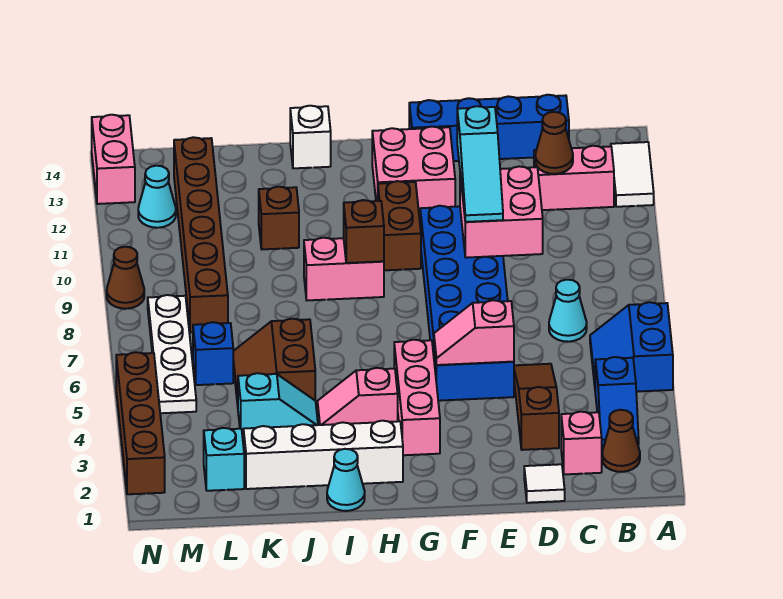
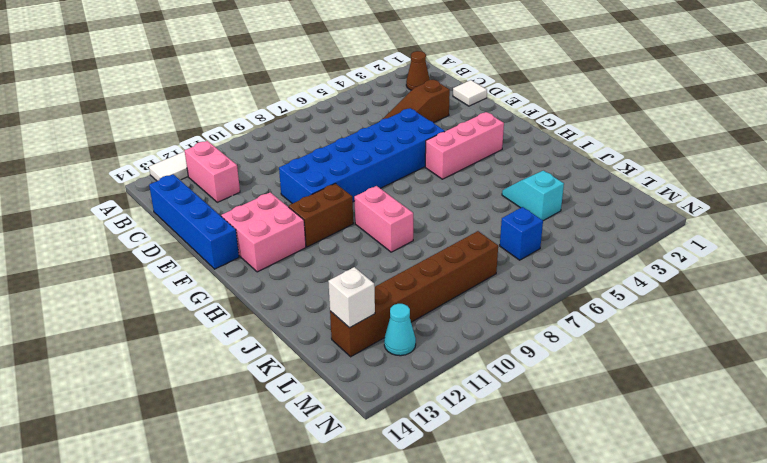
white brick L13 level 2 -> white brick I14 level 1
none -> blue slope A5:B6 level 1 top A
none -> blue slope B3:B4 level 1 top 4
none -> pink brick C2 level 1
none -> cyan cone C7 level 1

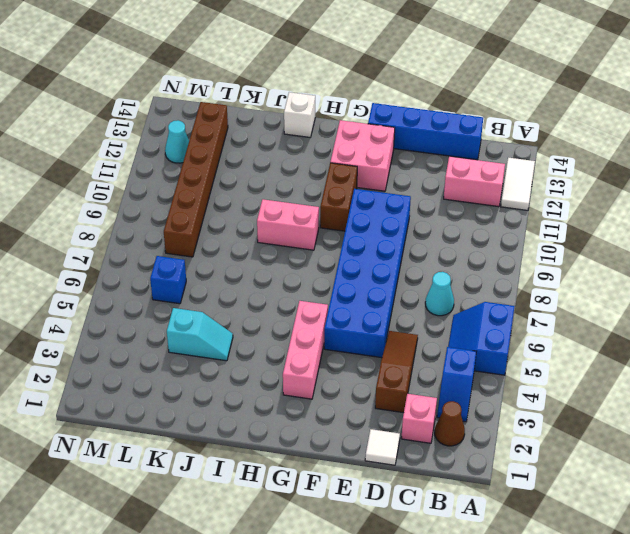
none -> white brick H2:K2 level 1
none -> pink slope H4:I4 level 1 top H
none -> cyan cone I1 level 1
none -> brown slope J5:K6 level 1 top J

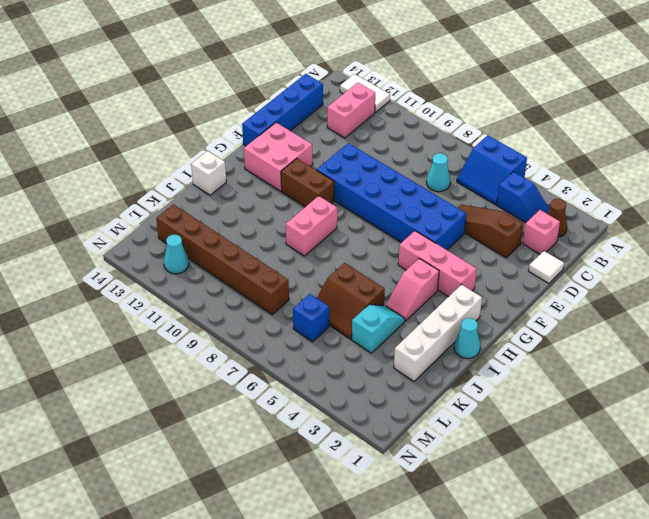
none -> brown brick J11 level 1
none -> cyan brick L2 level 1
none -> white plate M5:M8 level 1
none -> brown brick N2:N5 level 1

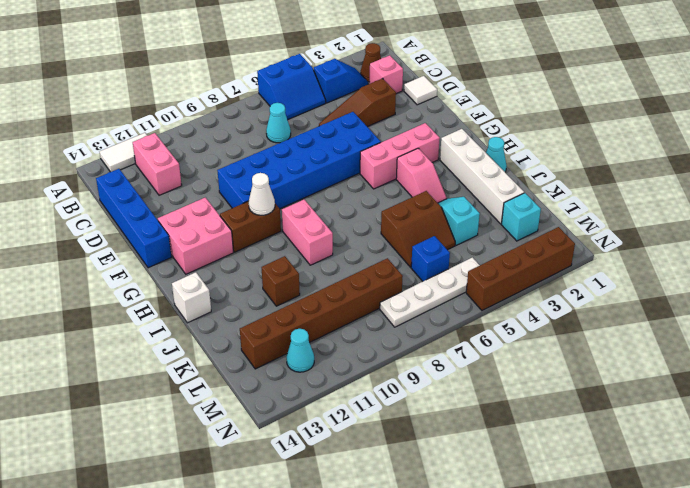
white cone G10 level 2 -> none
none -> brown cone N9 level 1
none -> pink brick N13:N14 level 1
none -> brown cone C12 level 2
none -> pink brick D9:E10 level 2

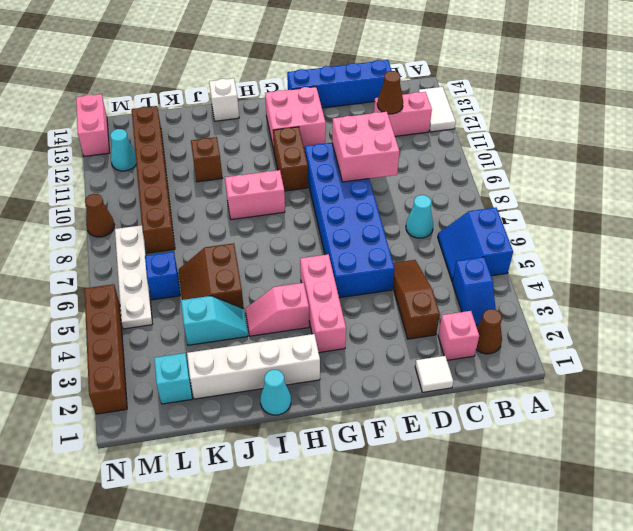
none -> pink slope E5:F5 level 2 top E
none -> brown brick H9 level 2
none -> cyan slope E9:E11 level 3 top 11

